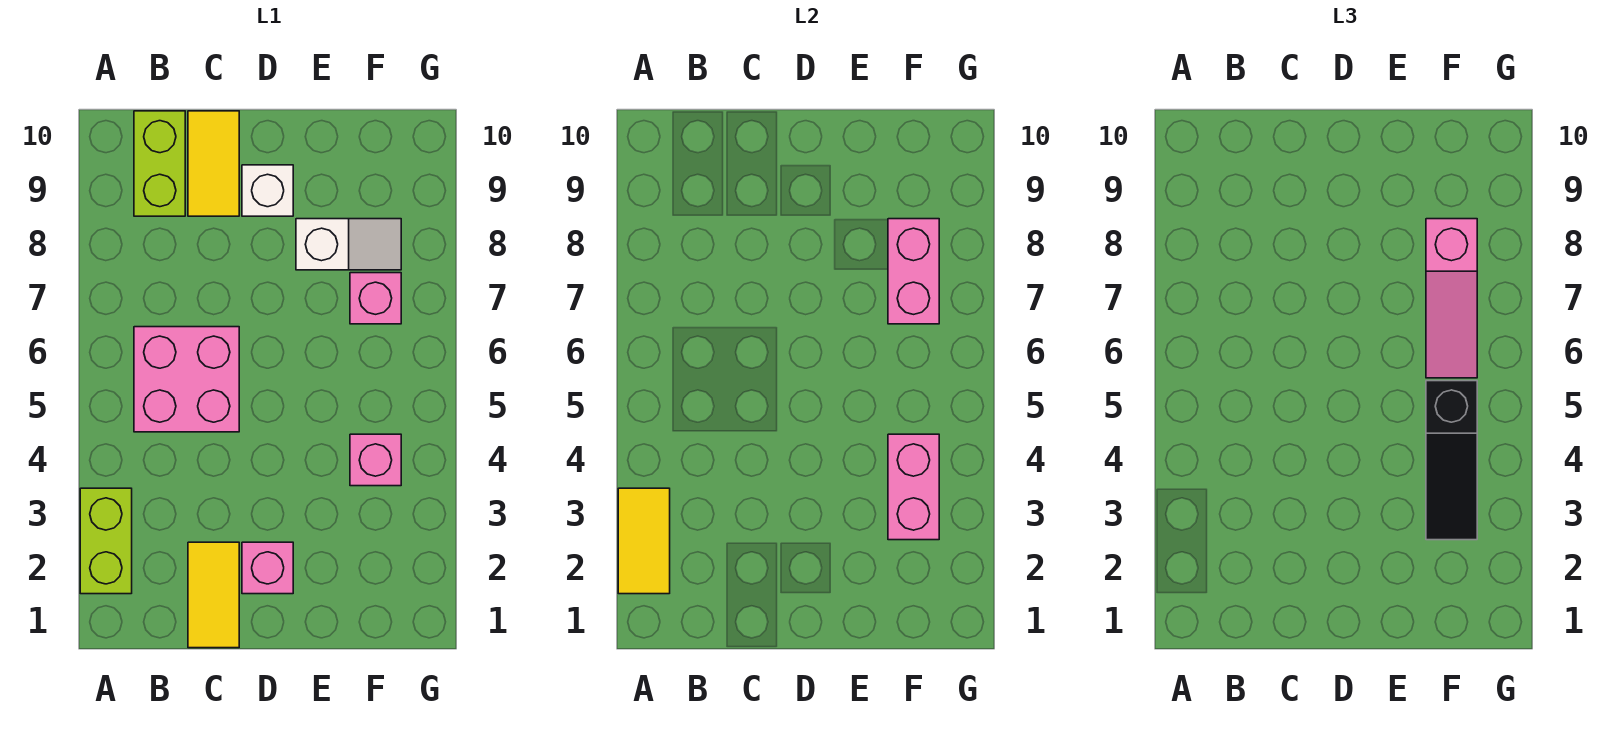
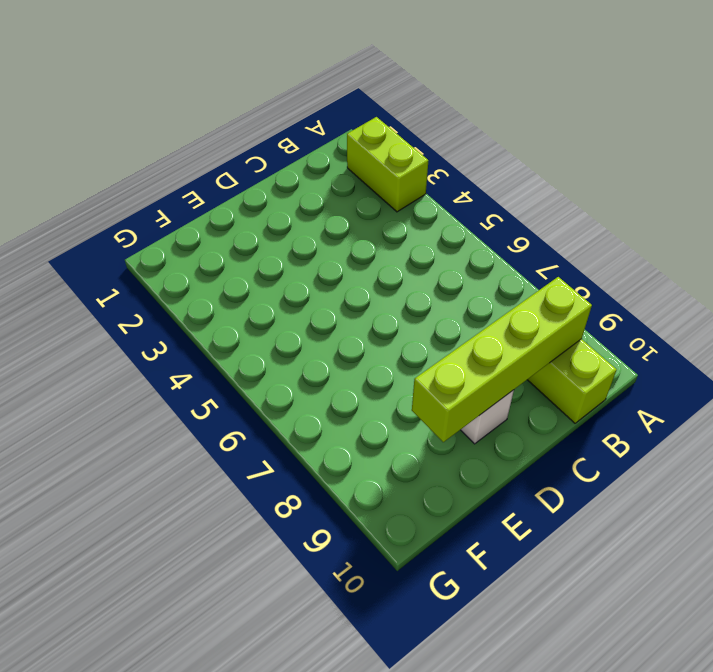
lime brick B9:E9 level 2 -> none
none -> pink brick B5:C6 level 1
none -> yellow tile C1:C2 level 1
none -> yellow tile C9:C10 level 1

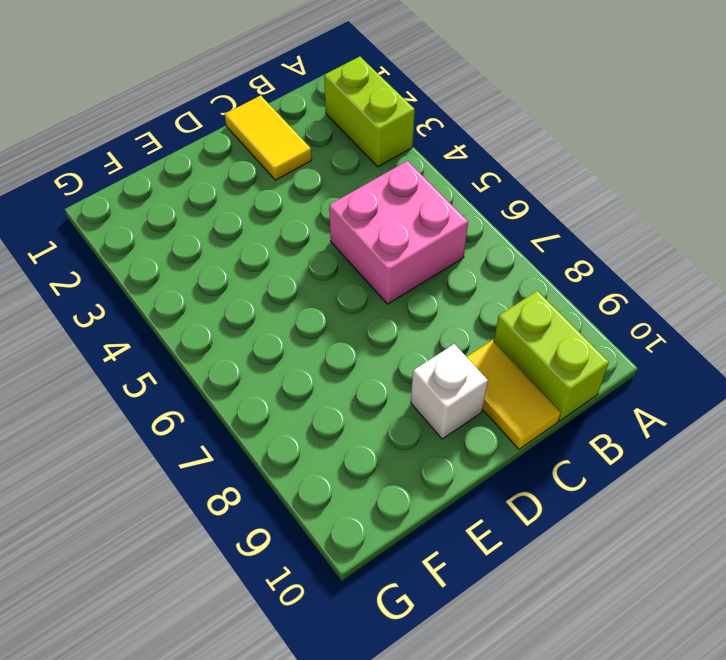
none -> pink brick D2 level 1
none -> white slope E8:F8 level 1 top E
none -> pink brick F4 level 1

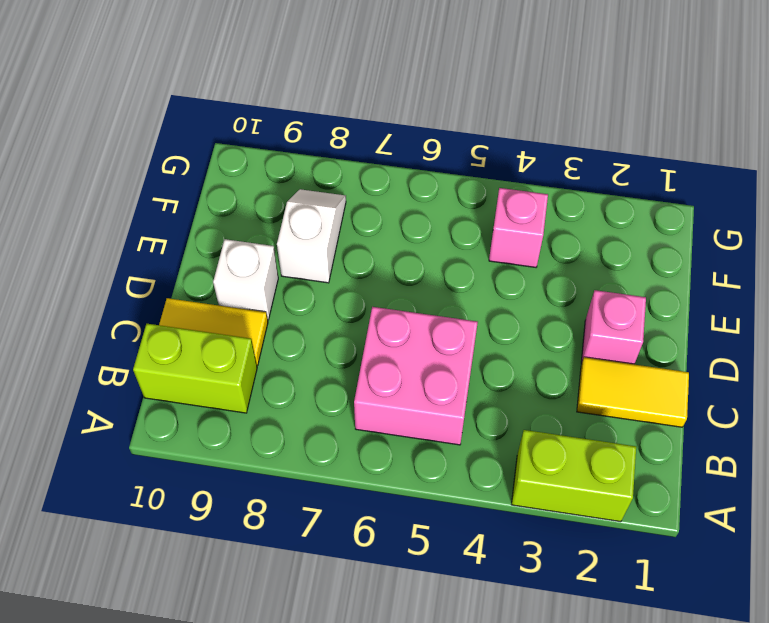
none -> pink brick F7 level 1
none -> yellow tile A2:A3 level 2
none -> pink brick F3:F4 level 2

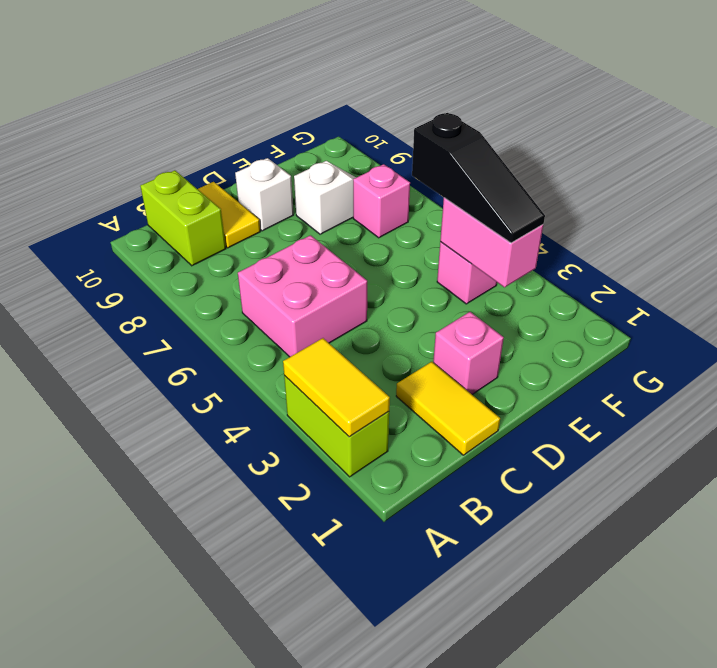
none -> pink brick F7:F8 level 2
none -> pink slope F6:F8 level 3 top 8

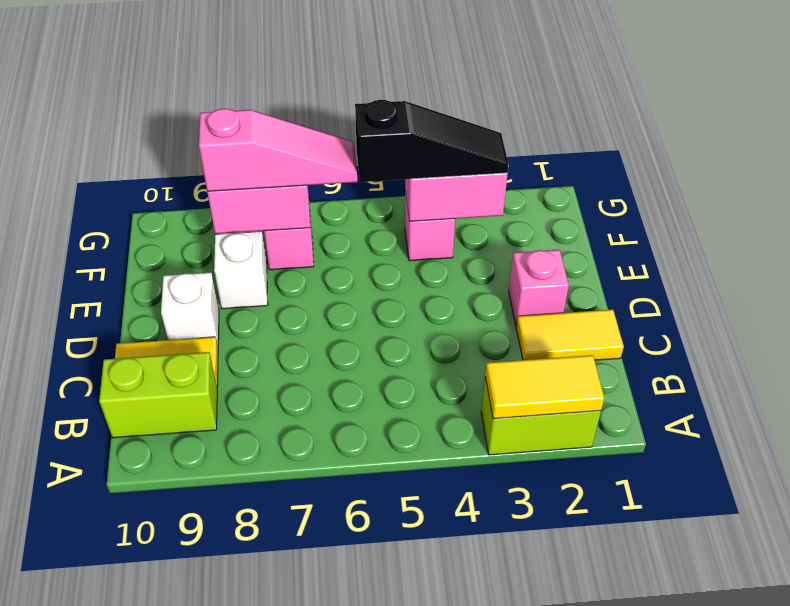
none -> pink brick B5:C6 level 1

